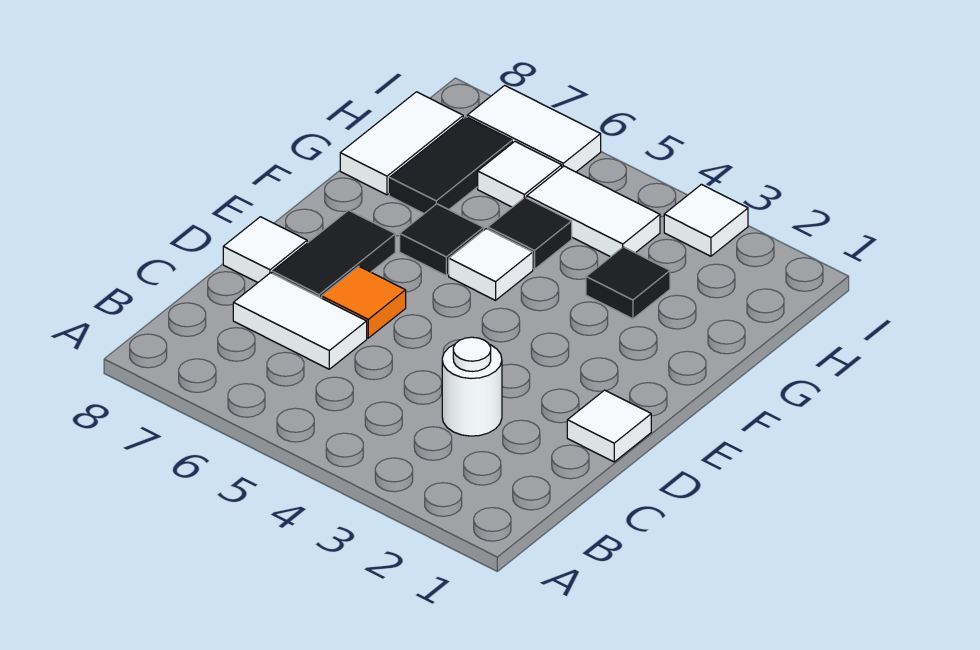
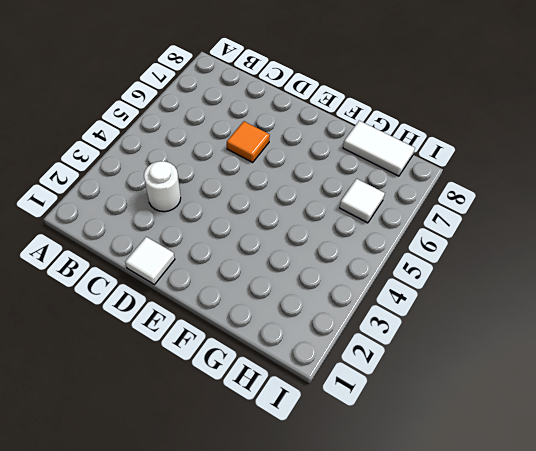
none -> white tile C6:C7 level 1
none -> black tile D7:E7 level 1
none -> white tile D8 level 1

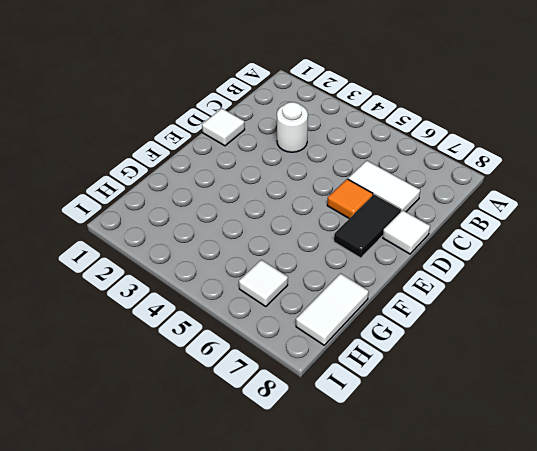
none -> white tile F5 level 1
none -> black tile F6 level 1
none -> black tile G3 level 1

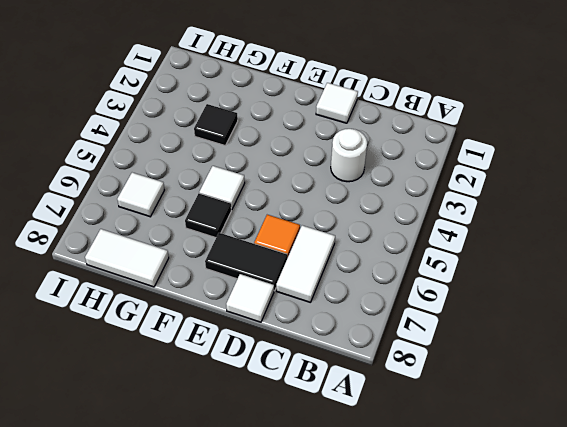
none -> black tile G5 level 1
none -> black tile G7:H7 level 1
none -> white tile H4:H5 level 1

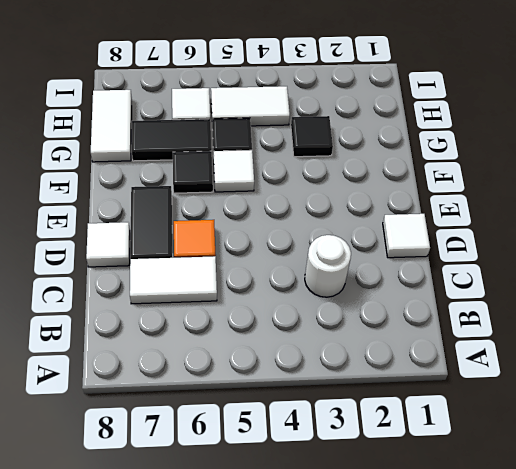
black tile G6:G7 level 1 -> black tile G7:H7 level 1
none -> white tile I3 level 1
none -> white tile I6:I7 level 1

